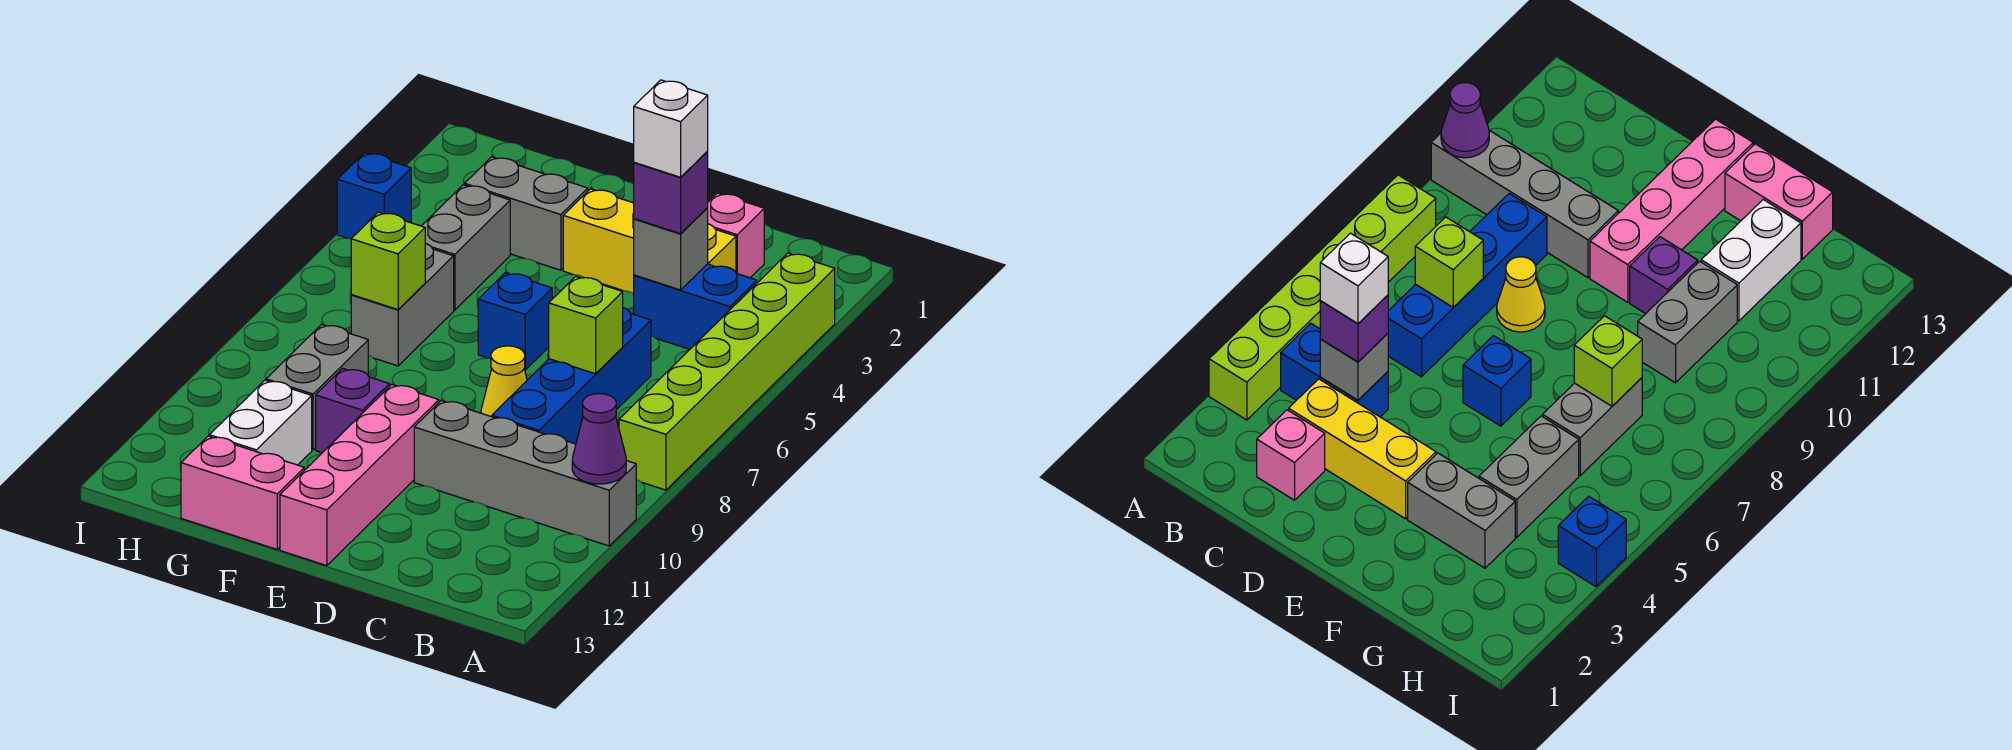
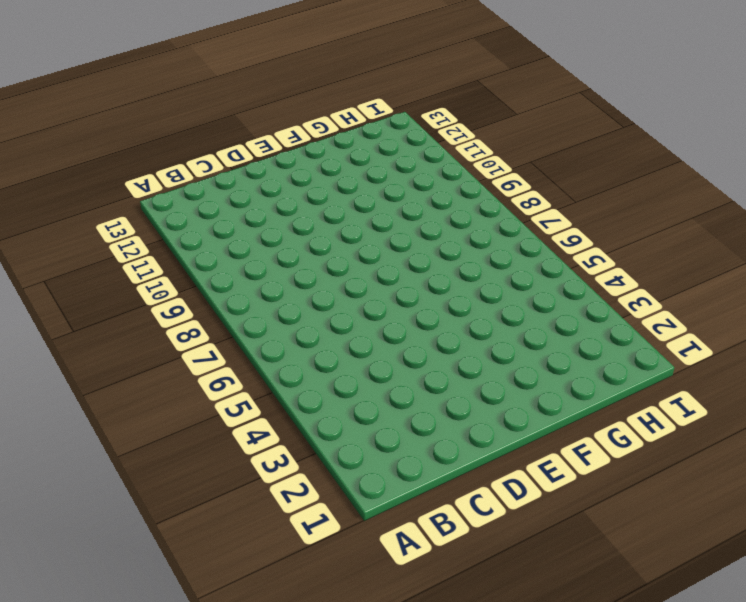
none -> lime brick A3:A8 level 1
none -> grey brick A10:D10 level 1
none -> blue brick B4:C4 level 1

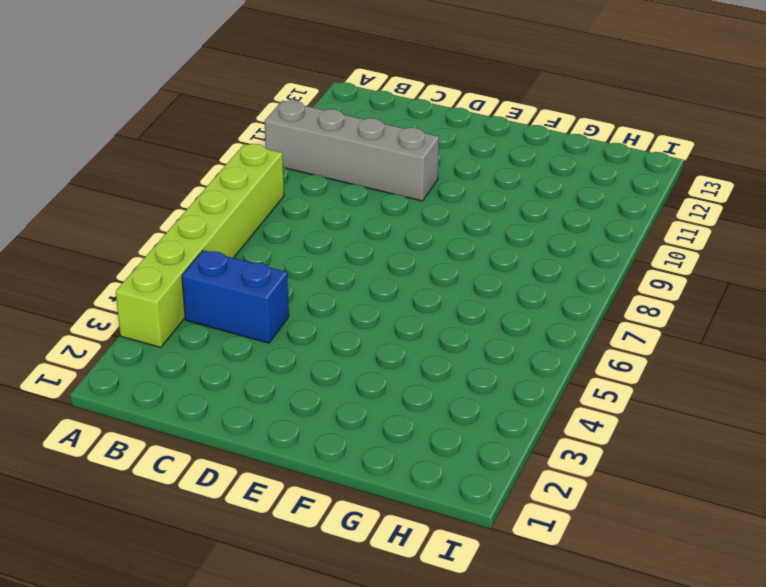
none -> pink brick C2 level 1
none -> yellow brick C3:E3 level 1
none -> blue brick C6:C9 level 1

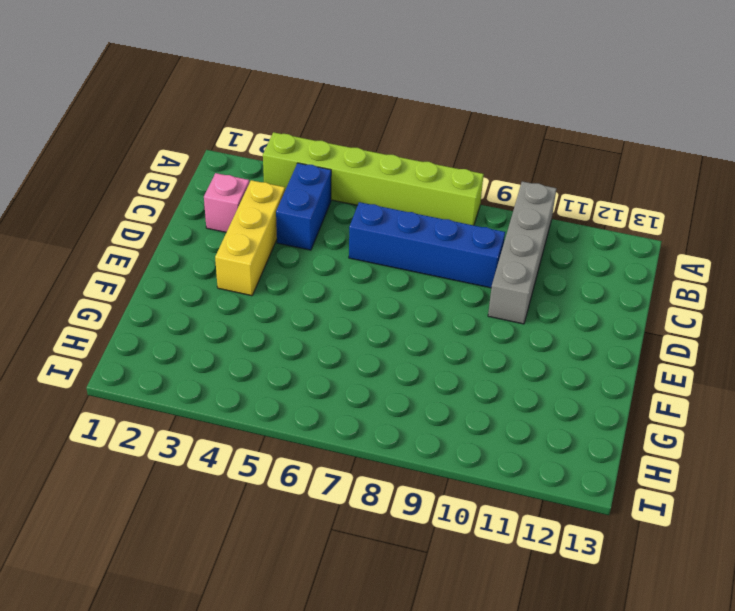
none -> yellow cone D8 level 1
none -> blue brick E6 level 1
none -> pink brick E10:E13 level 1

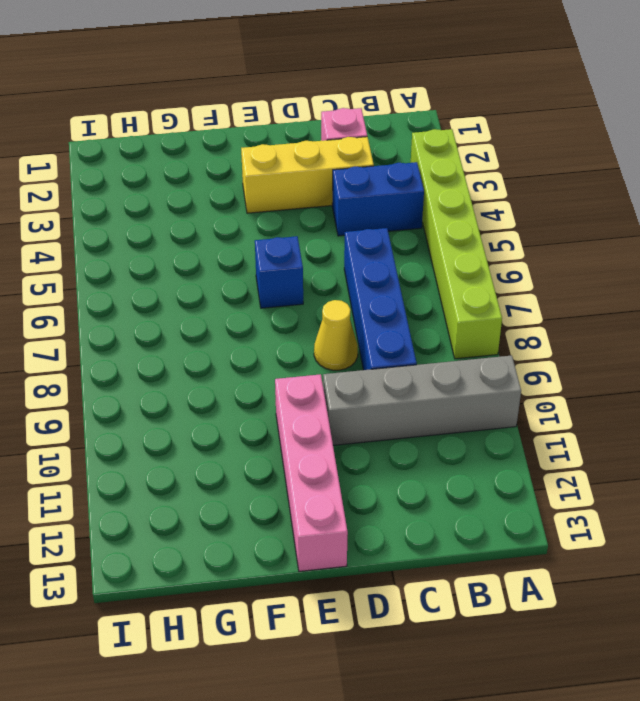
none -> grey brick F3:G3 level 1
none -> purple brick F10 level 1
none -> pink brick F13:G13 level 1

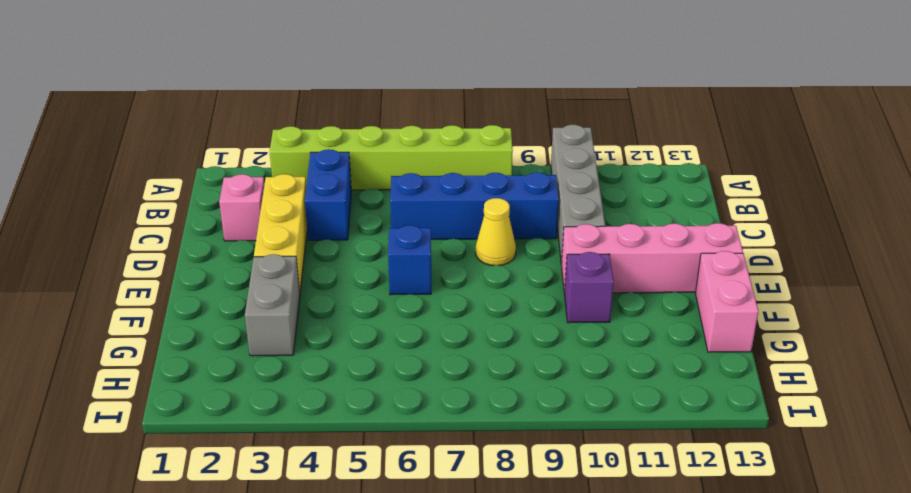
none -> grey brick G4:G5 level 1
none -> grey brick G6:G7 level 1
none -> grey brick G9:G10 level 1

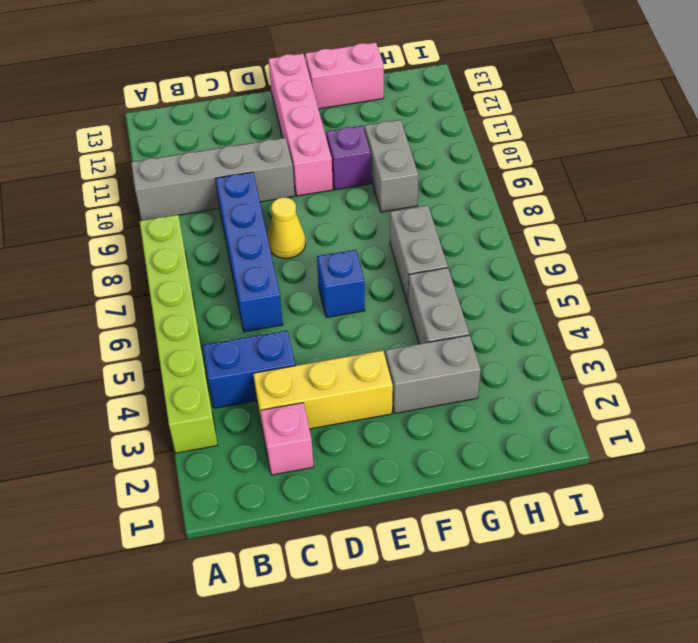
none -> white brick G11:G12 level 1
none -> blue brick I4 level 1
none -> purple cone A10 level 2

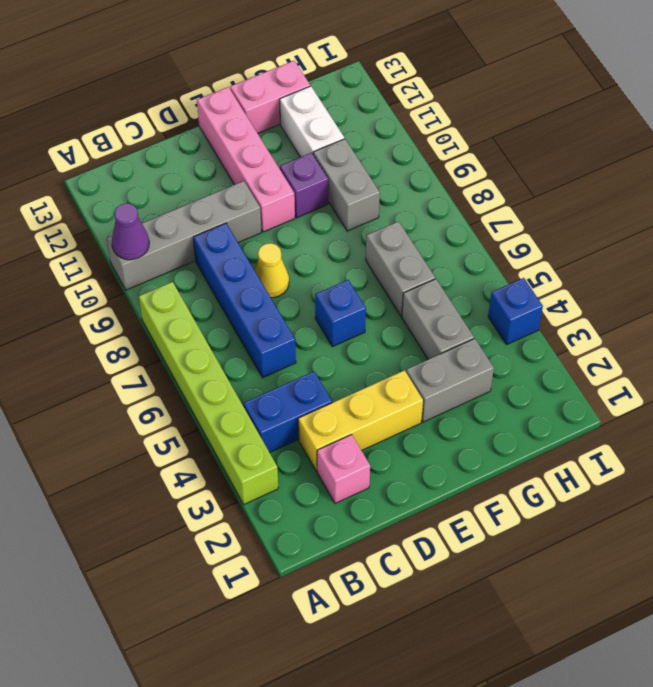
none -> grey brick C4 level 2
none -> lime brick C7 level 2
none -> lime brick G7 level 2

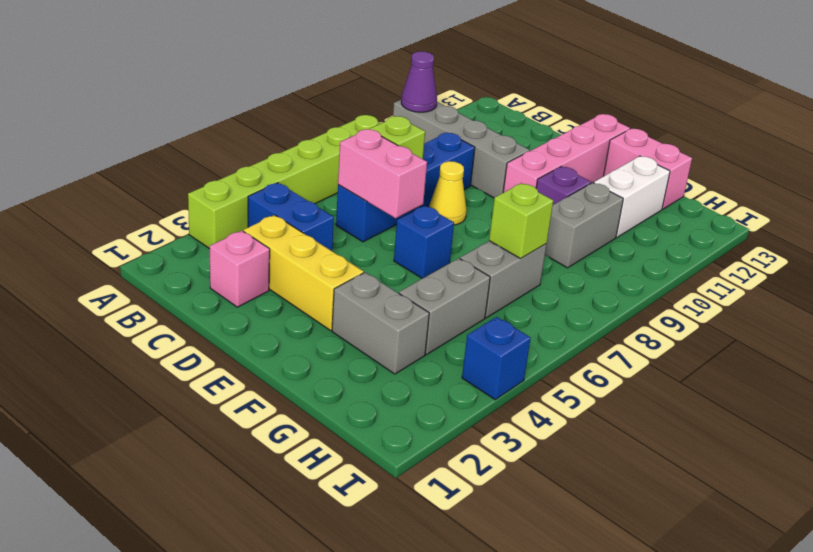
pink brick C6:D6 level 2 -> none
none -> grey brick C4 level 2
none -> purple brick C4 level 3
none -> white brick C4 level 4

